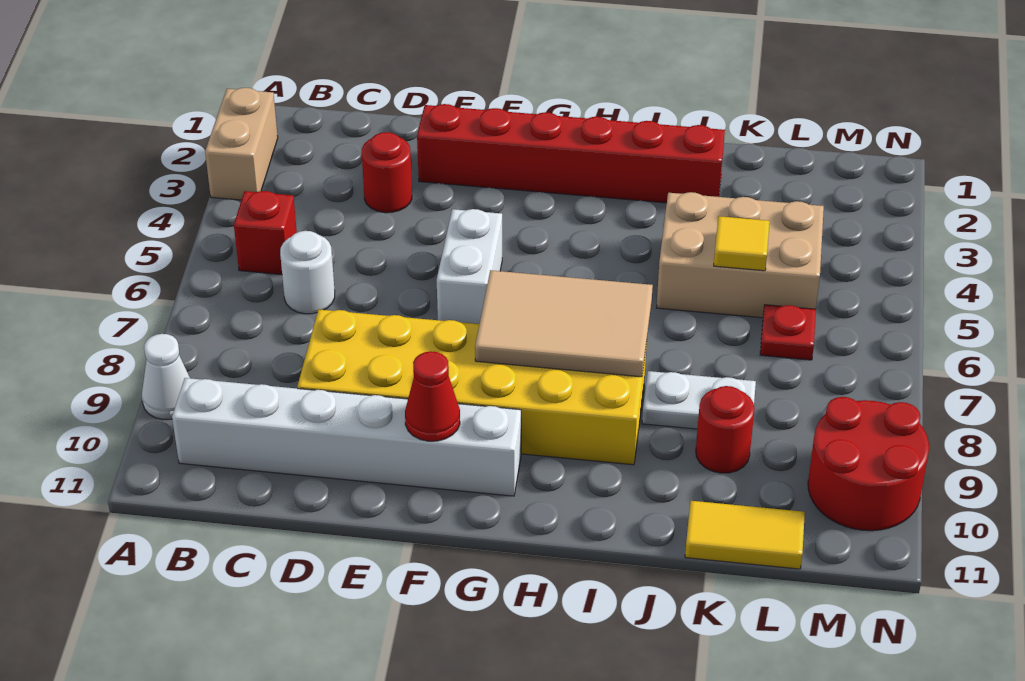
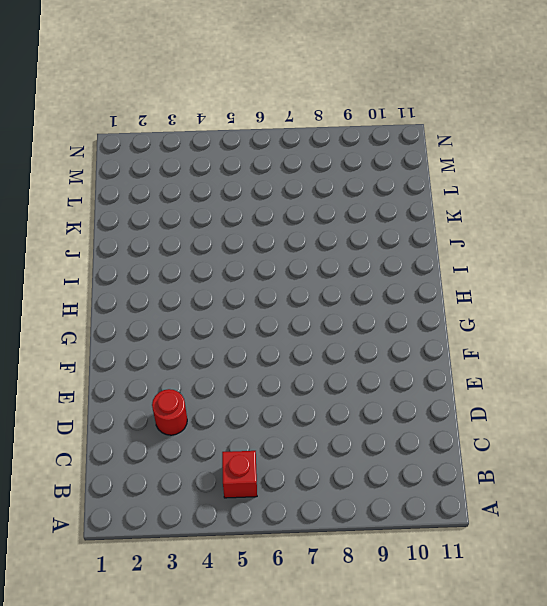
none -> tan brick A2:A3 level 1
none -> white cone A9 level 1
none -> white brick B10:G10 level 1

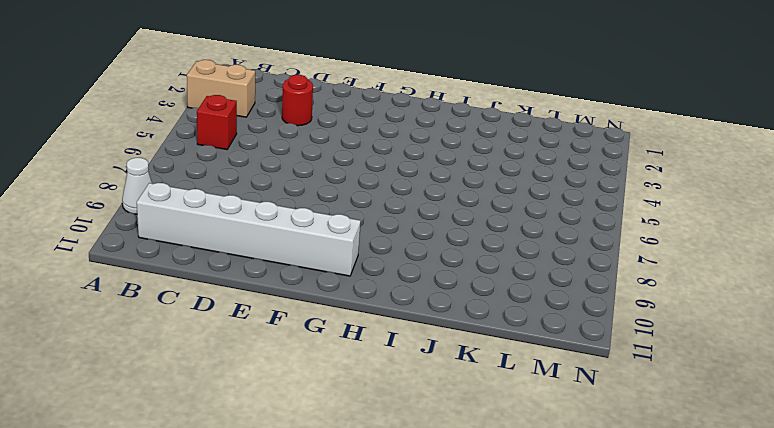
tan brick A3:B3 level 1 -> tan brick A2:A3 level 1
none -> white round brick C6 level 1
none -> yellow brick D8:I9 level 1
none -> red brick E2:J2 level 1

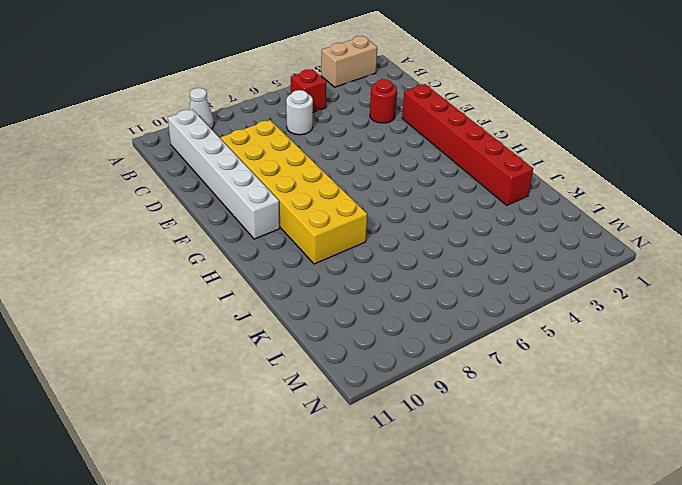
none -> white brick F5:F6 level 1
none -> tan brick J4:L5 level 1
none -> white plate J8:K8 level 1

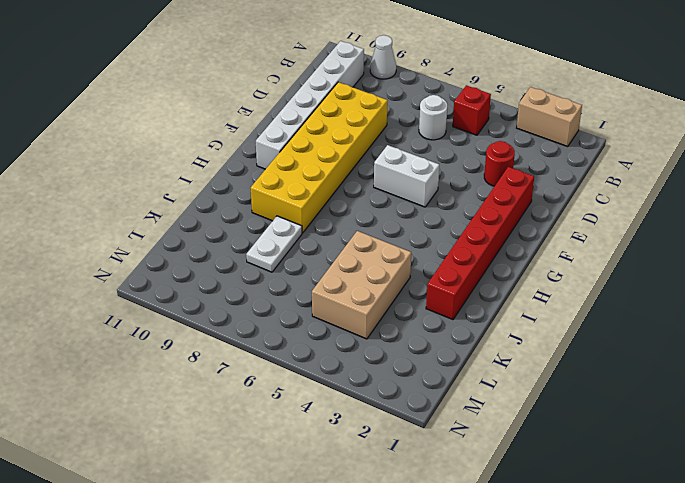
none -> red round brick K9 level 1
none -> yellow tile K11:L11 level 1
none -> red plate L6 level 1

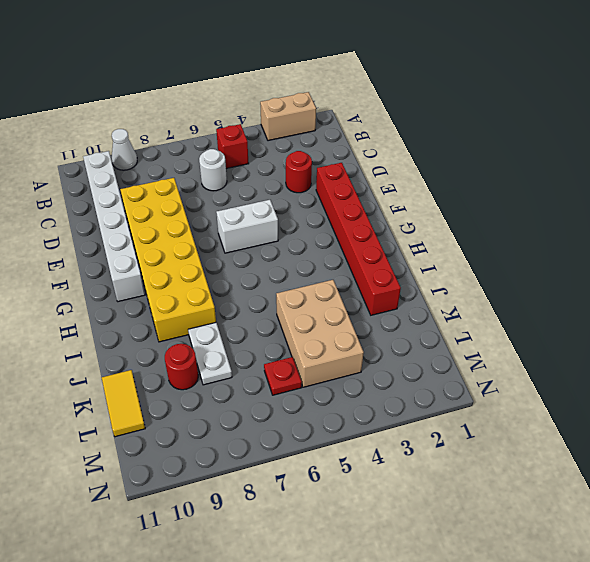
none -> red round brick M9:N10 level 1
none -> red cone F10 level 2
none -> tan tile G7:I8 level 2

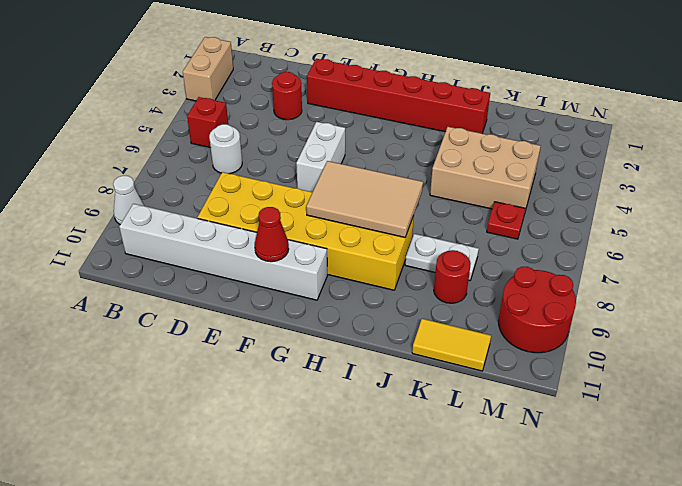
none -> yellow tile K5 level 2

